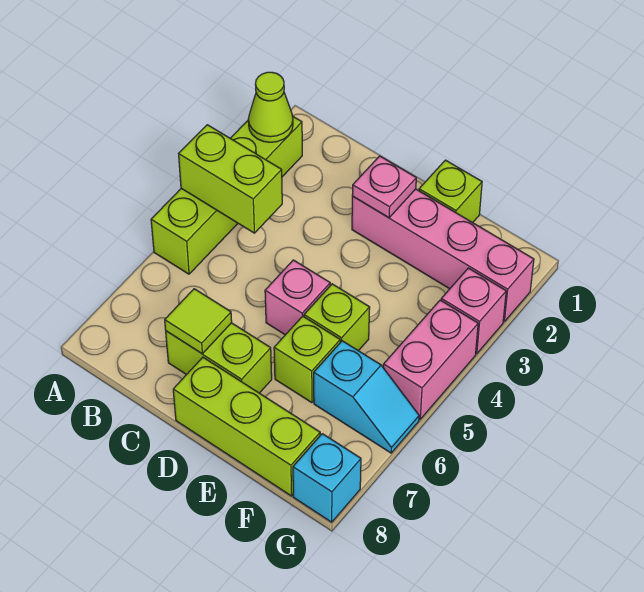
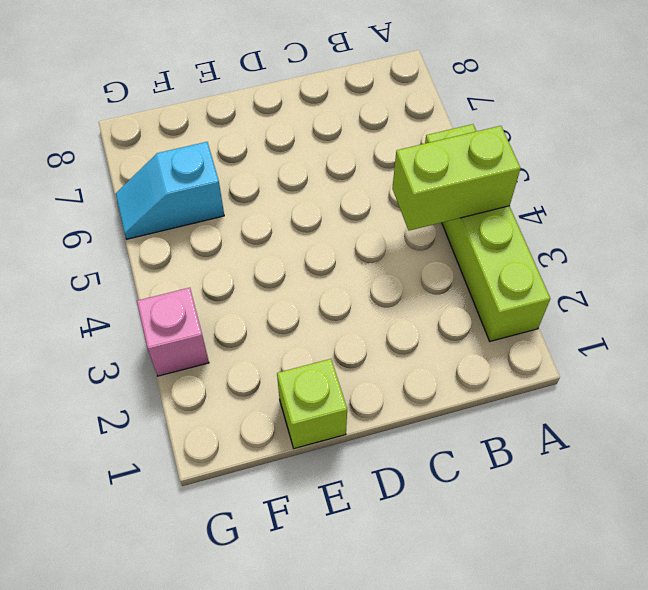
none -> lime brick C7:D7 level 1
none -> pink brick D2:G2 level 1
none -> pink brick D5 level 1

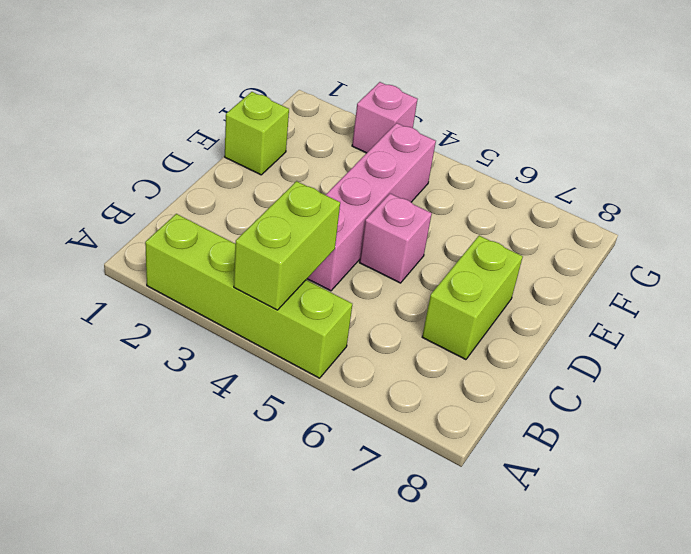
pink brick C4:F4 level 1 -> pink brick D2:G2 level 1
none -> lime brick D8:F8 level 1
none -> lime brick E5 level 1
none -> lime brick E6 level 1

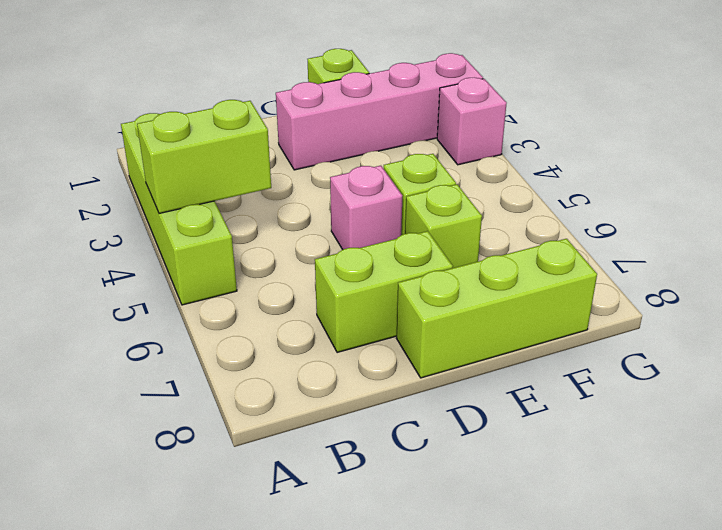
none -> cyan slope F6:G6 level 1 top F
none -> pink brick G4:G5 level 1
none -> cyan brick G8 level 1

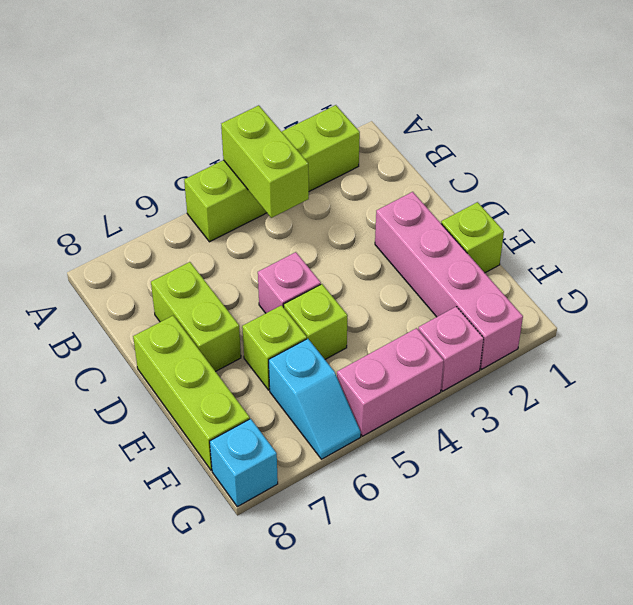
none -> lime cone A2 level 2
none -> lime tile C7 level 2
none -> pink plate D2 level 2

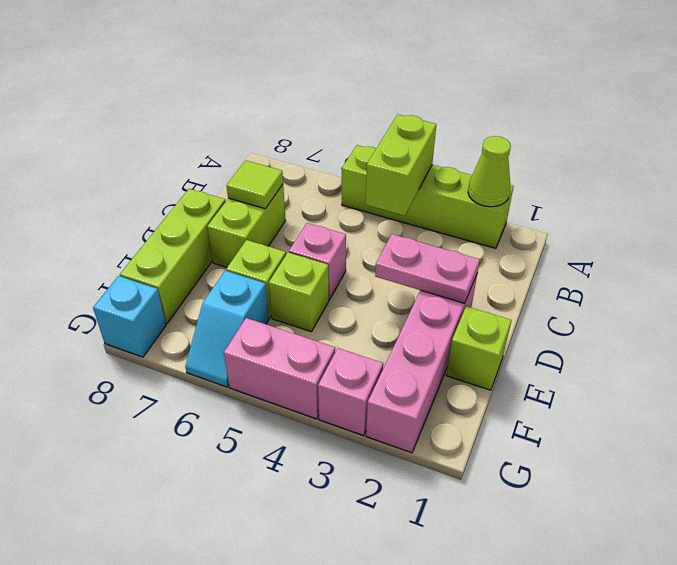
pink plate D2:D3 level 2 -> pink plate D2 level 2

